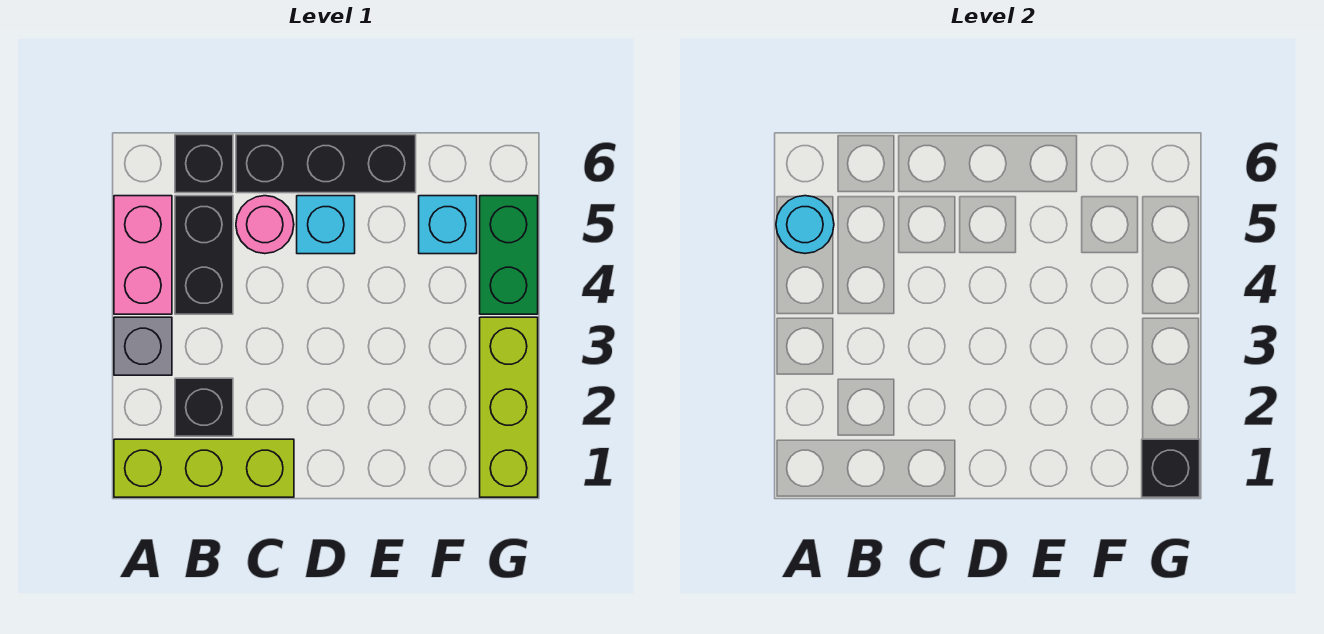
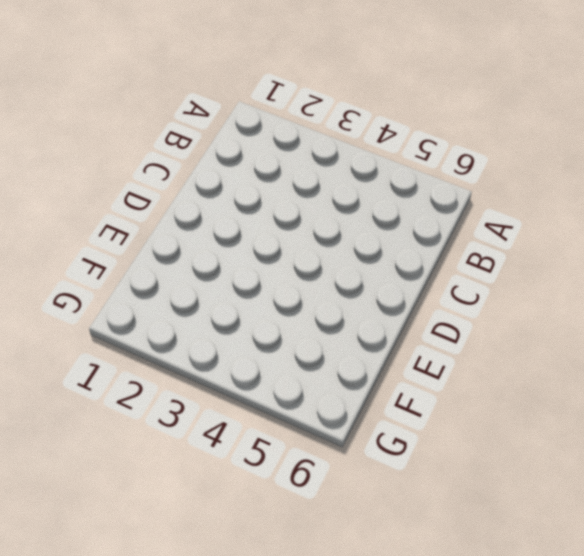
none -> lime brick A1:C1 level 1
none -> grey brick A3 level 1
none -> pink brick A4:A5 level 1

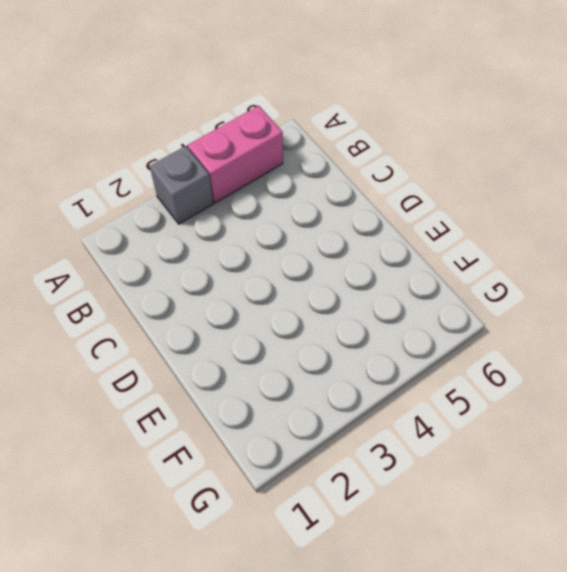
none -> lime brick A1:C1 level 1
none -> black brick B2 level 1
none -> black brick B4:B5 level 1

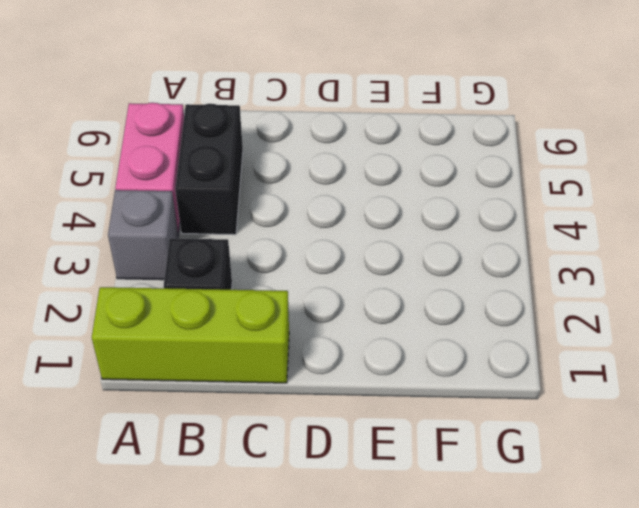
none -> black brick B6 level 1
none -> pink round brick C5 level 1
none -> black brick C6:E6 level 1

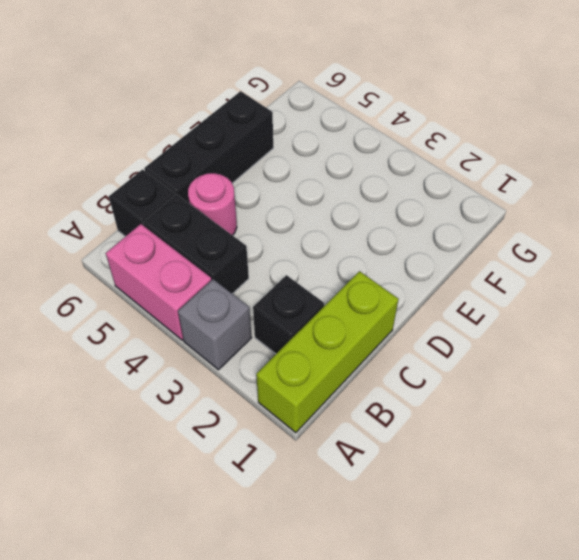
none -> cyan brick D5 level 1
none -> cyan brick F5 level 1
none -> lime brick G1:G3 level 1

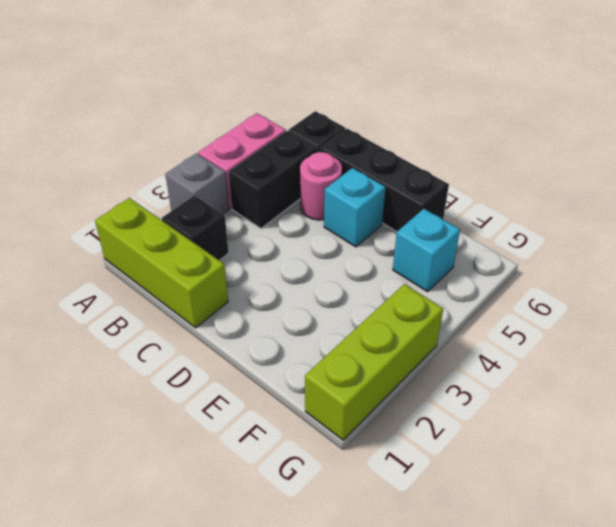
none -> green brick G4:G5 level 1
none -> cyan round brick A5 level 2
none -> black brick G1 level 2

